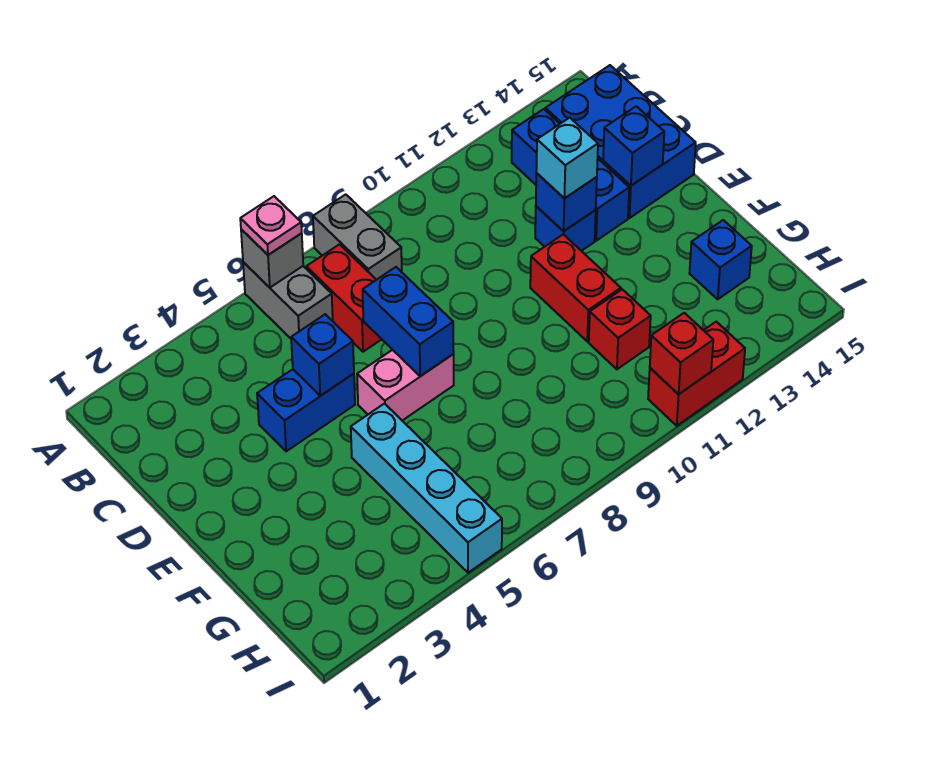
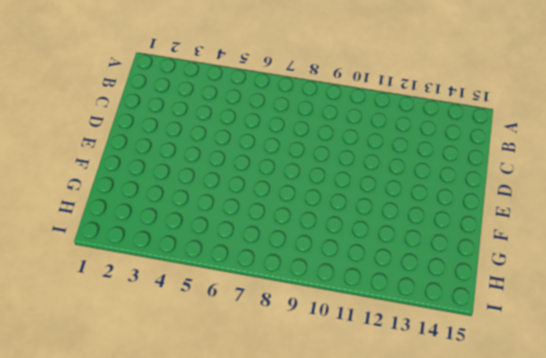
none -> grey brick A6:B6 level 1
none -> grey brick A8:B8 level 1
none -> red brick B7:C7 level 1

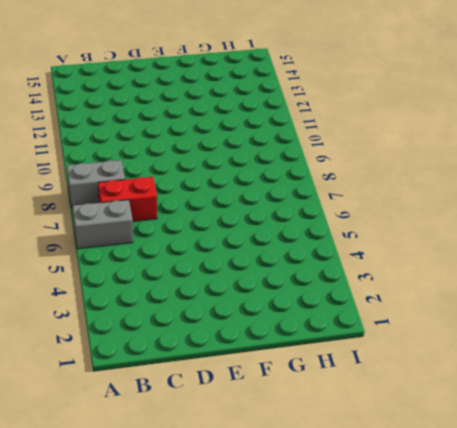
none -> blue brick B13:D13 level 1
none -> blue brick B14:D15 level 1
none -> blue brick D4:D5 level 1

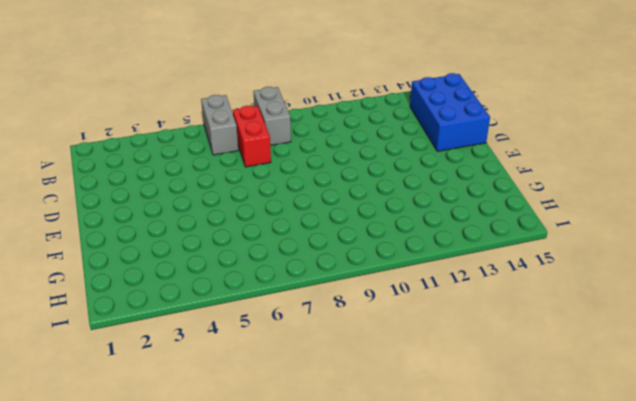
none -> blue brick B13:D13 level 1
none -> blue brick D4:D5 level 1
none -> blue brick D12 level 1

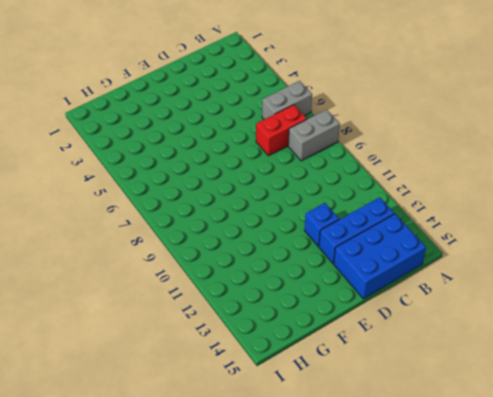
none -> blue brick D4:D5 level 1
none -> pink brick E6:E7 level 1
none -> red brick E11:F11 level 1

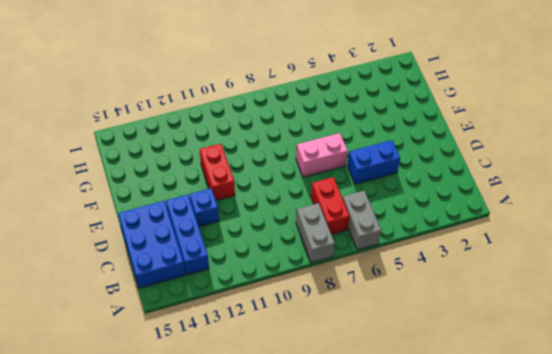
none -> cyan brick F5:I5 level 1
none -> red brick G11 level 1
none -> blue brick G14 level 1

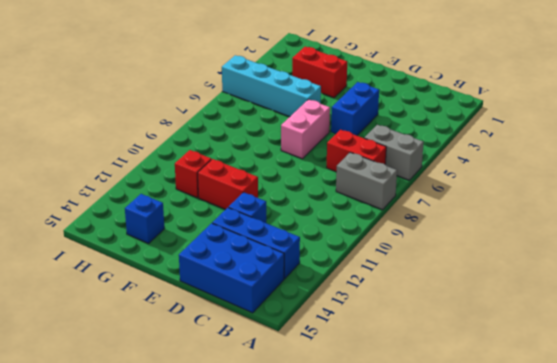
red brick F3:G3 level 1 -> red brick I11:I12 level 1
none -> grey brick A6 level 2
none -> blue brick D5 level 2
none -> blue brick D7:E7 level 2

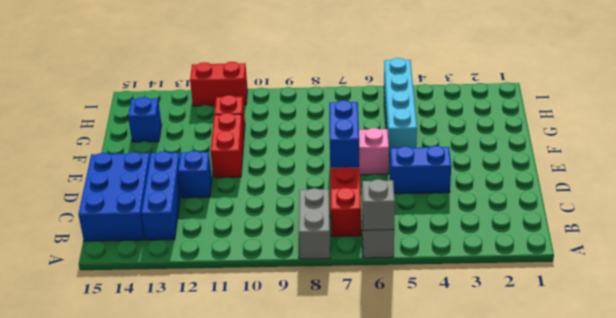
none -> blue brick D5 level 2
none -> blue brick D12 level 2
none -> blue brick D14 level 2

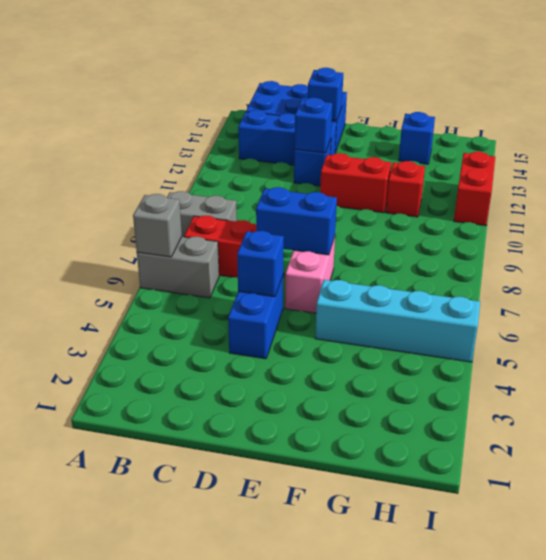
none -> red brick I11 level 2
none -> pink plate A6 level 3
none -> cyan brick D12 level 3

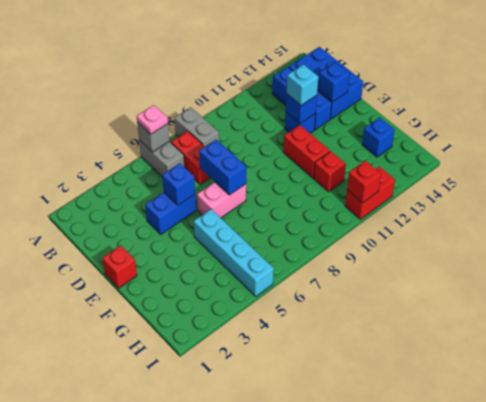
red brick E1 level 1 -> none

